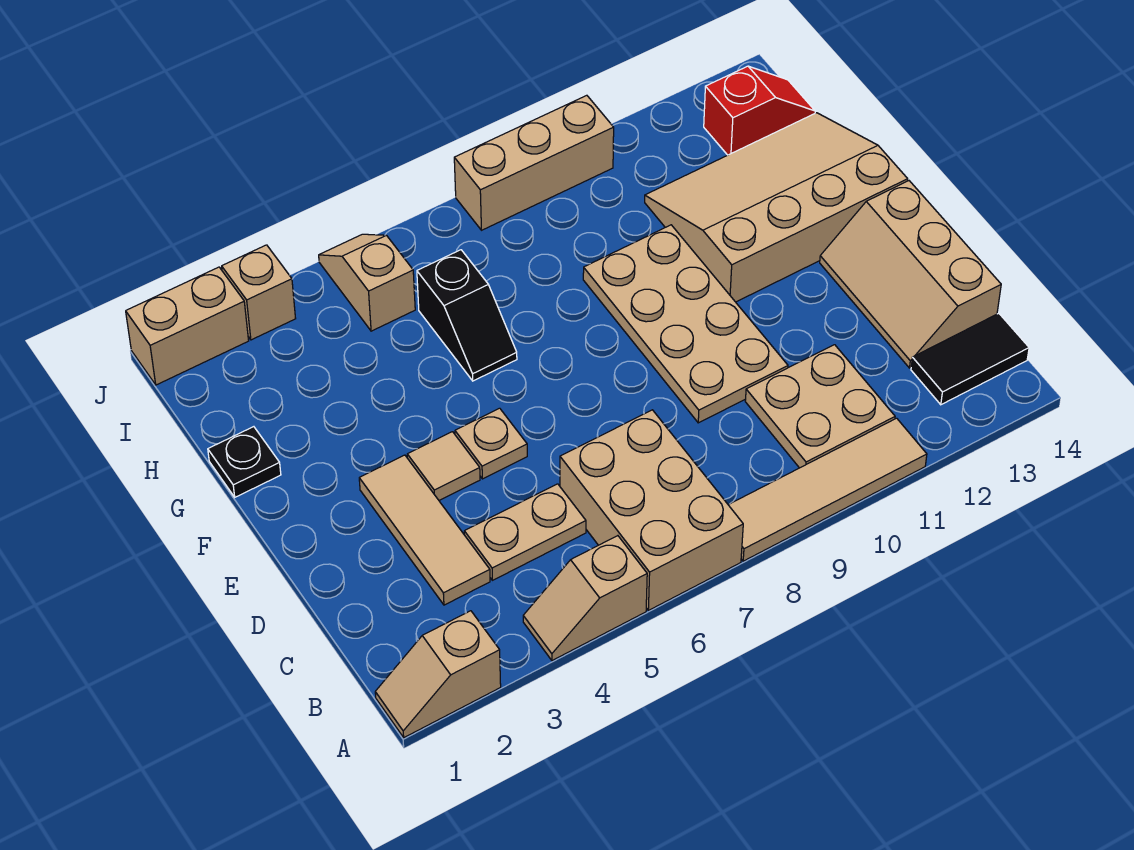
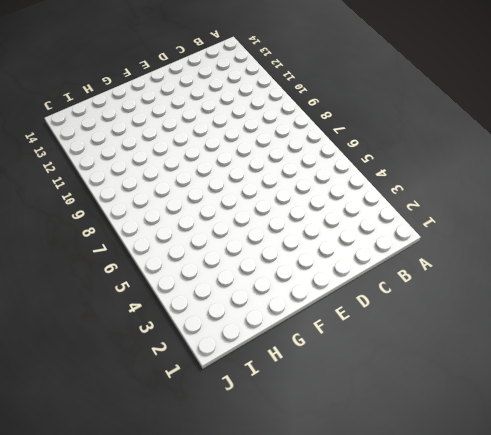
none -> tan slope A1:A2 level 1 top 2
none -> tan slope A4:A5 level 1 top 5
none -> tan brick A6:C7 level 1

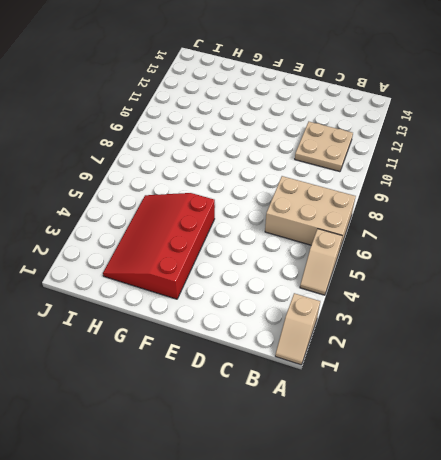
red slope F2:H5 level 1 top F -> none
none -> tan tile A8:A11 level 1
none -> black tile B13:B14 level 1
none -> tan tile C3:E3 level 1

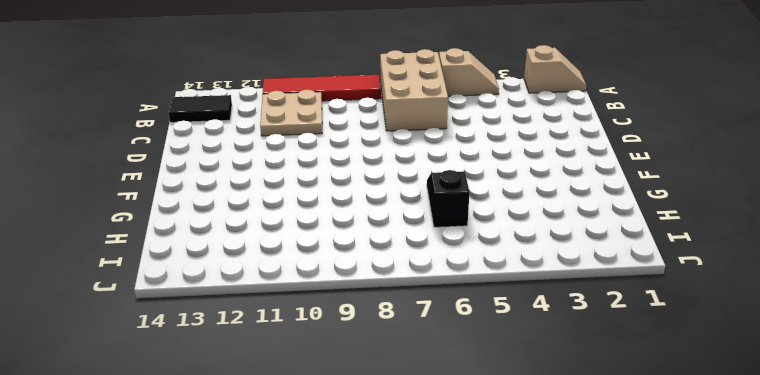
red tile A8:A11 level 1 -> tan tile A8:A11 level 1
none -> tan tile C3:E3 level 1
none -> tan plate C4:C5 level 1
none -> tan slope C13:E14 level 1 top 14

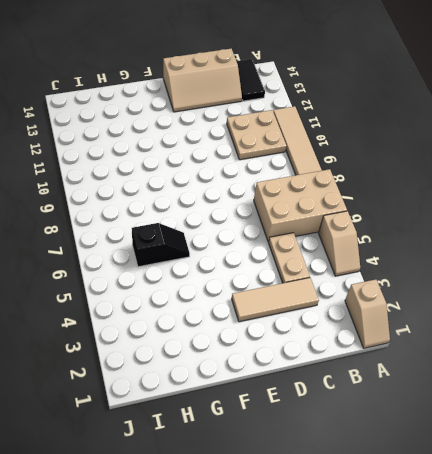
none -> tan plate D9:G10 level 1
none -> tan tile E4 level 1
none -> tan plate E5 level 1

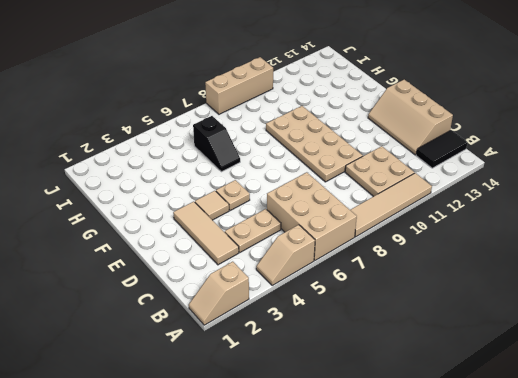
none -> tan slope F11:H14 level 1 top F
none -> black plate G1 level 1
none -> tan slope I5:J5 level 1 top I

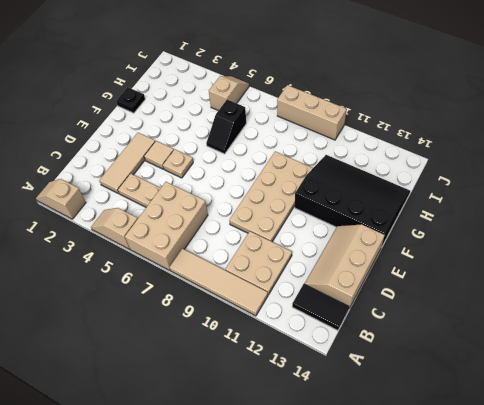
black slope F11:H14 level 1 top F -> tan slope F11:H14 level 1 top F
none -> red slope I13:I14 level 1 top 13
none -> tan brick J1:J2 level 1
none -> tan brick J3 level 1

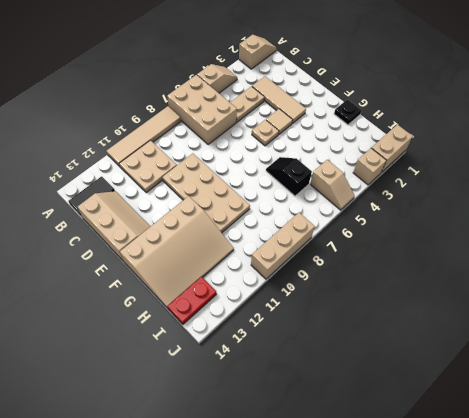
red plate I13:I14 level 1 -> red slope I13:I14 level 1 top 13

